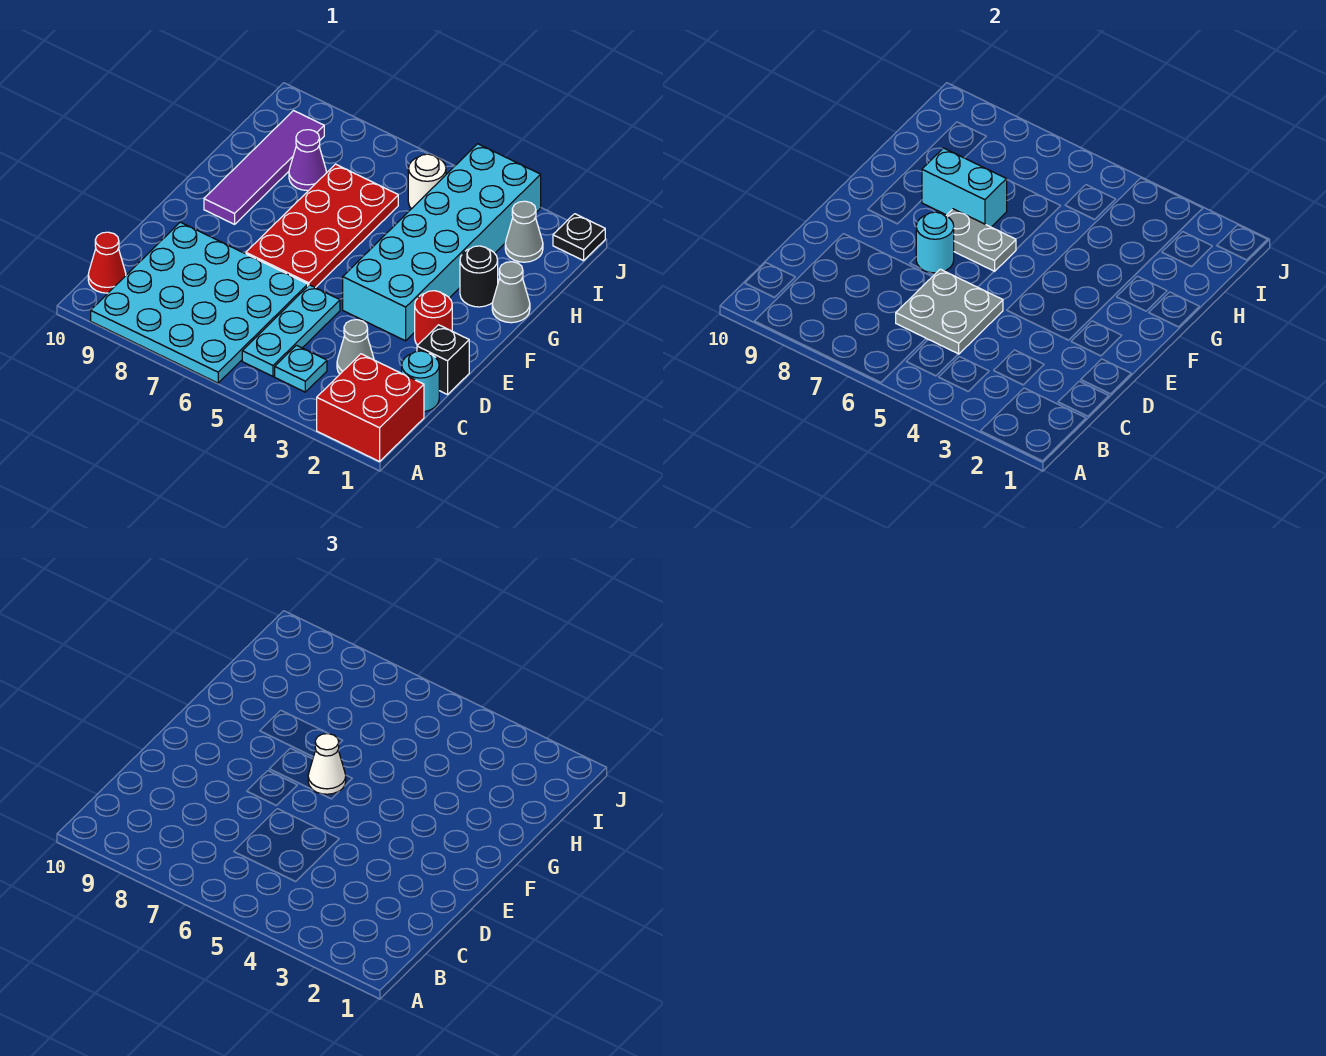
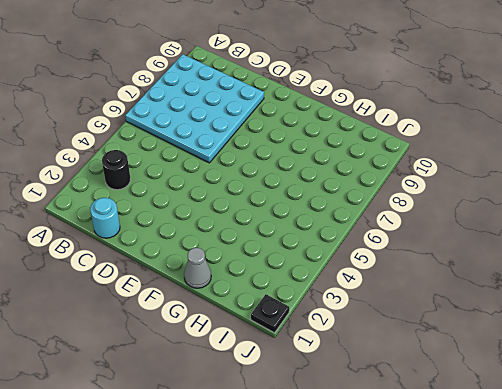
black round brick B3 level 1 -> black round brick G2 level 1
none -> red brick A1:B2 level 1
none -> cyan plate B4 level 1
none -> cyan plate B5:D5 level 1

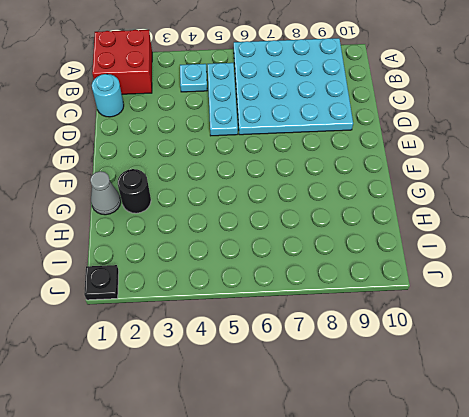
none -> red cone B10 level 1
none -> grey cone C3 level 1
none -> black brick D1 level 1

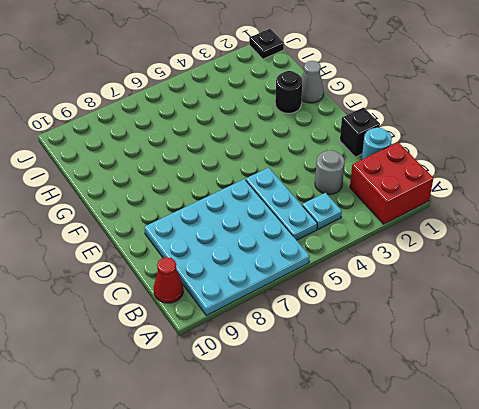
grey round brick C3 level 1 -> grey cone C3 level 1
none -> red round brick E2 level 1
none -> cyan brick E3:J4 level 1
none -> red plate E6:H7 level 1

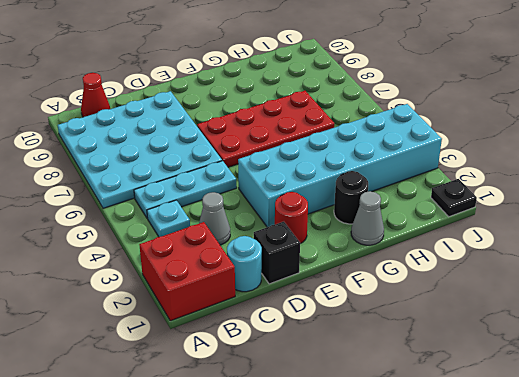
none -> purple tile F9:I9 level 1
none -> purple cone H8 level 1
none -> grey cone I2 level 1

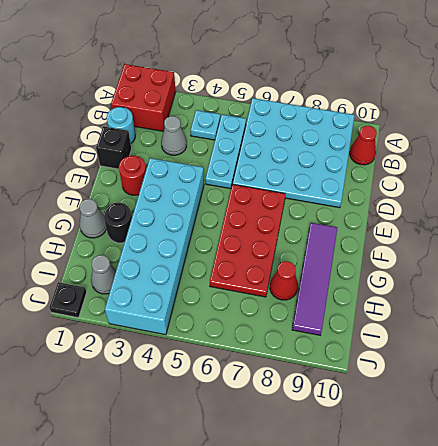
red cone H8 level 1 -> purple cone H8 level 1
none -> white round brick I5 level 1
none -> grey plate C5:D6 level 2
none -> cyan round brick E7 level 2

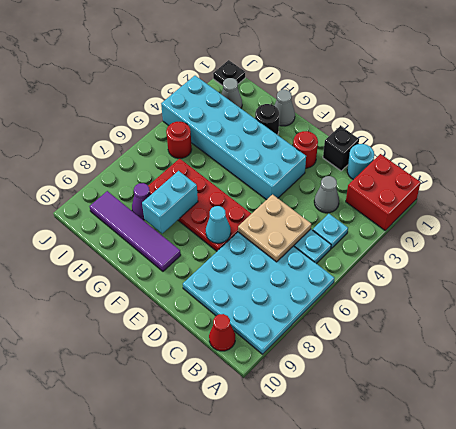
tan plate C5:D6 level 2 -> grey plate C5:D6 level 2
cyan cone E7 level 2 -> cyan round brick E7 level 2
red round brick I5 level 1 -> white round brick I5 level 1
none -> grey plate F6:F7 level 2
none -> white cone F6 level 3

